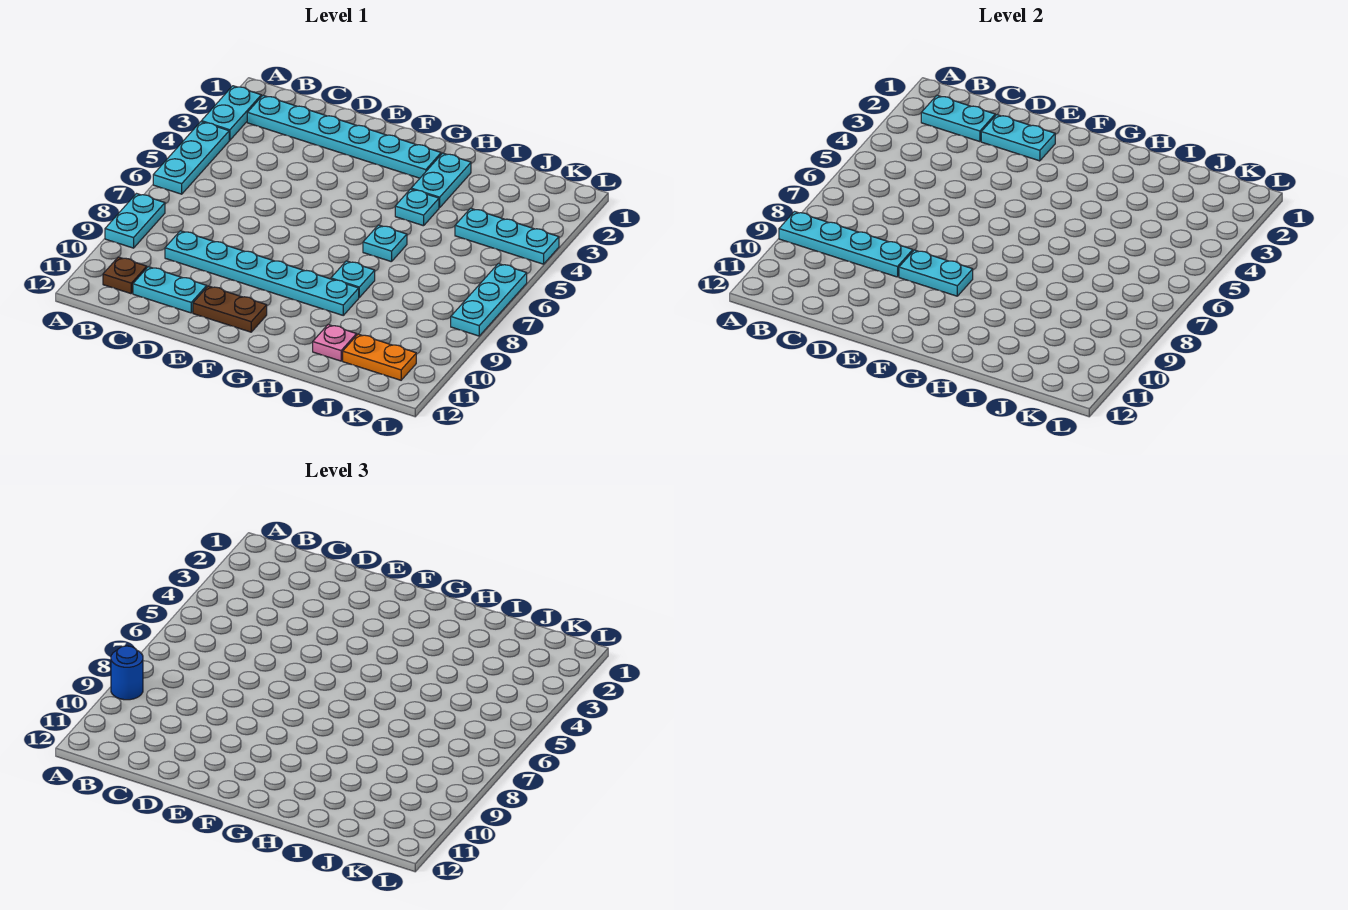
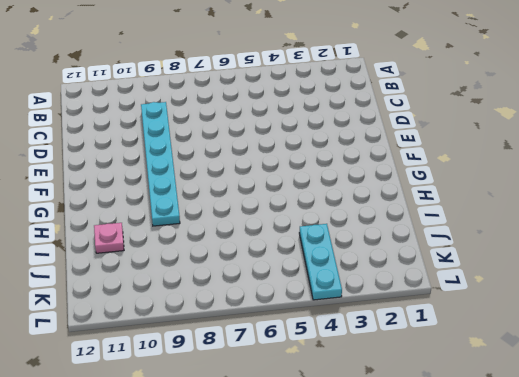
none -> cyan plate A2:A3 level 1
none -> cyan plate A4:A6 level 1
none -> cyan plate A8:A9 level 1

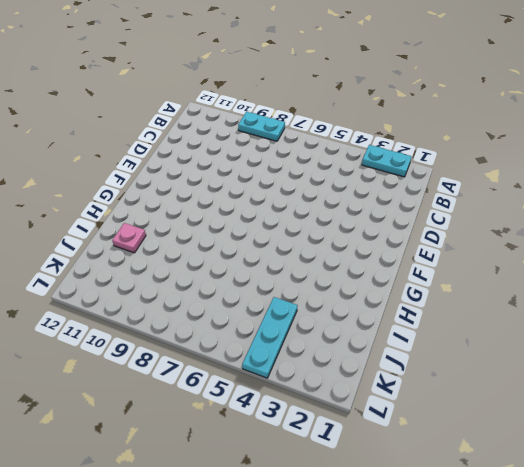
none -> cyan plate A4:A6 level 1
none -> cyan plate B2:G2 level 1
none -> brown plate B11 level 1

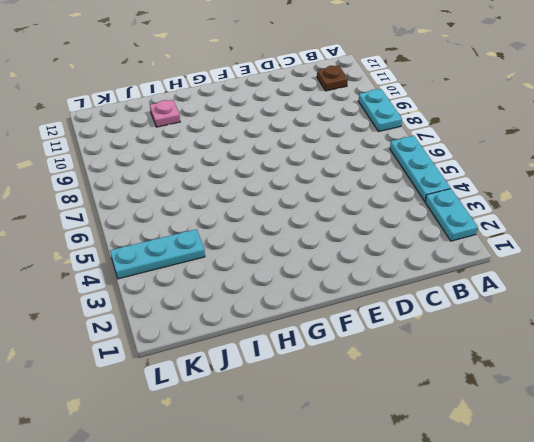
none -> cyan plate B2:G2 level 1
none -> cyan plate C9:H9 level 1
none -> cyan plate C11:D11 level 1

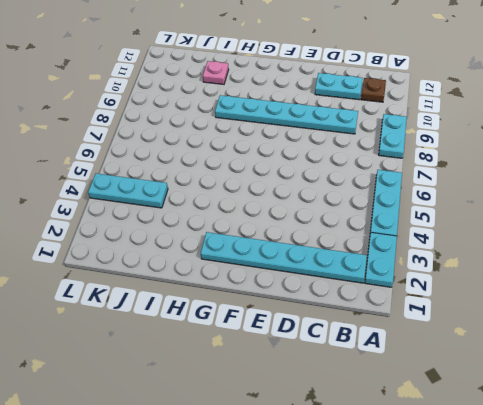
none -> brown plate E11:F11 level 1
none -> cyan plate H2:H3 level 1
none -> cyan plate H4 level 1

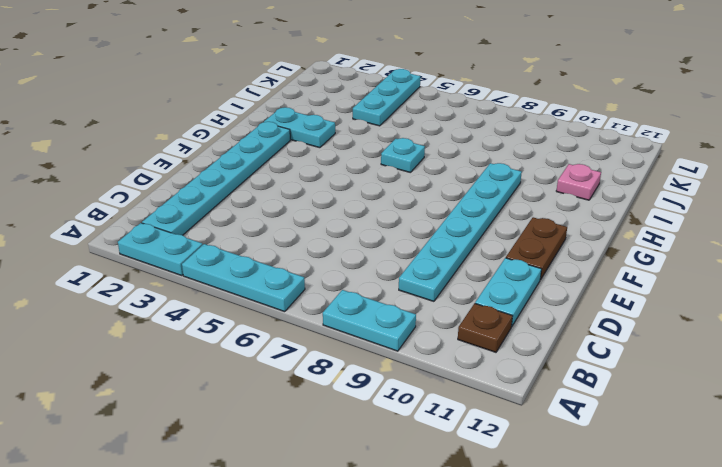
none -> cyan plate H4 level 1
none -> cyan plate H8 level 1
none -> orange plate J11:K11 level 1

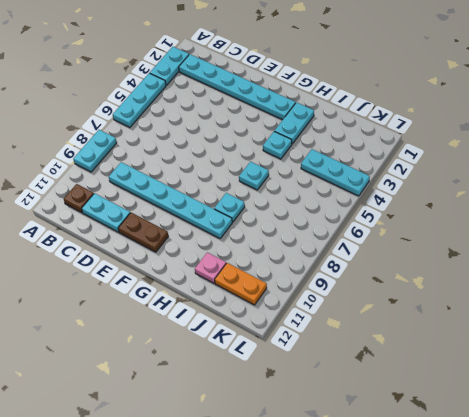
none -> cyan plate L6:L8 level 1
none -> cyan plate A9:D9 level 2
none -> cyan plate B2:C2 level 2

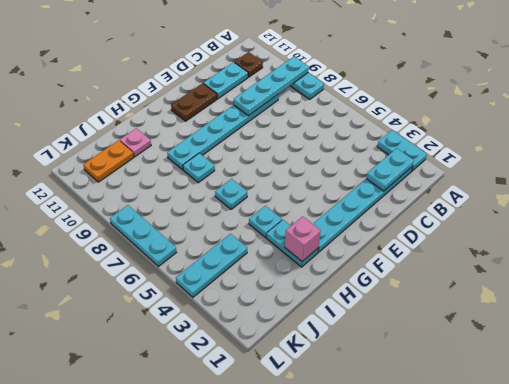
pink brick H2 level 2 -> none
none -> cyan plate A4:A6 level 1
none -> cyan plate D2:E2 level 2
none -> cyan plate E9:F9 level 2

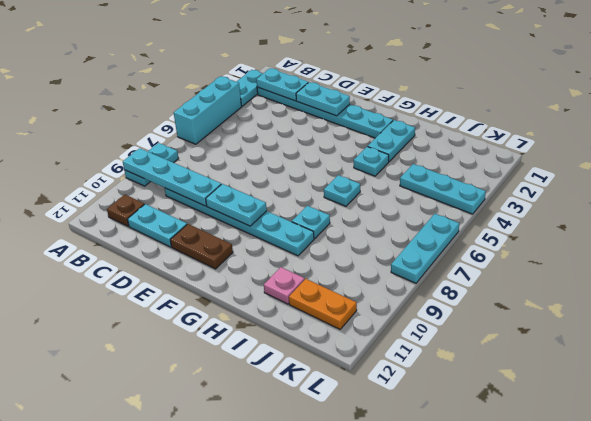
cyan brick A4:A6 level 1 -> cyan plate A4:A6 level 1
none -> blue round brick A9 level 3

